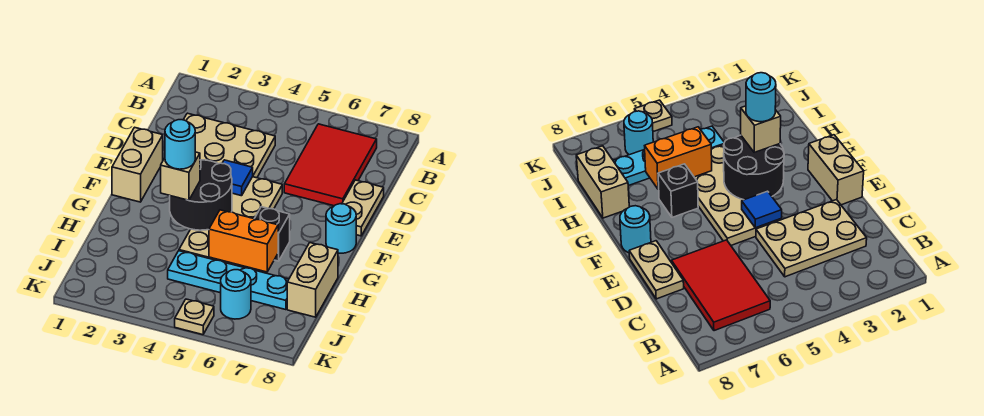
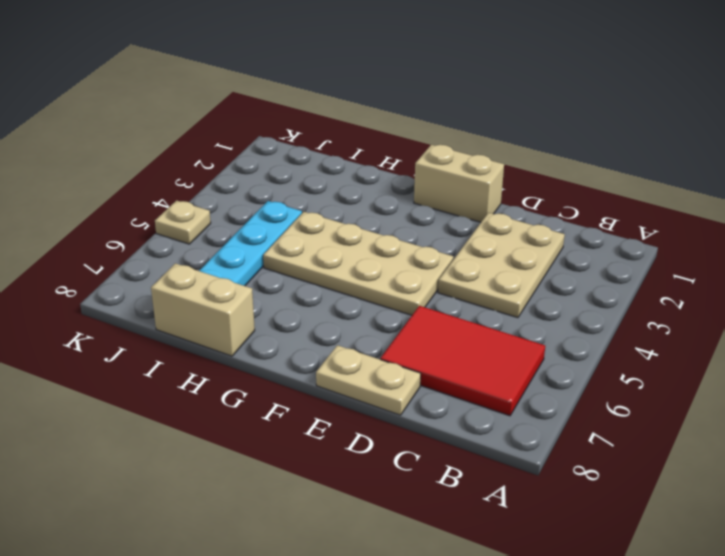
none -> cyan round brick F8 level 1
none -> black brick G6 level 1
none -> cyan round brick J6 level 1

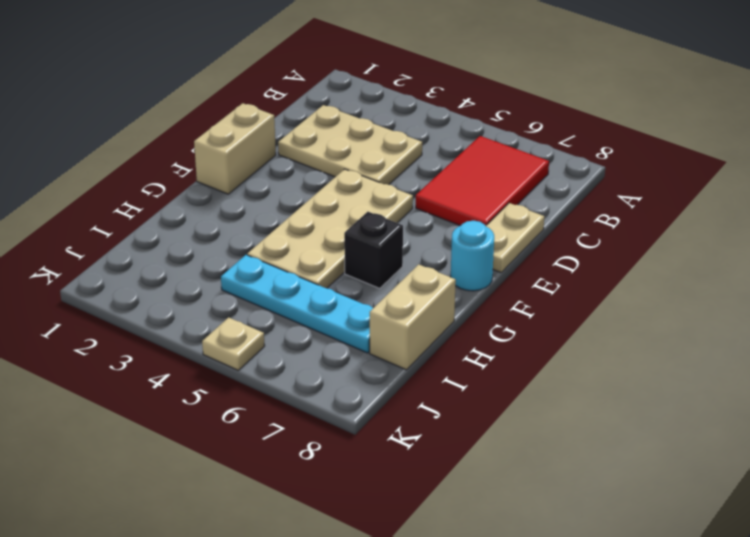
none -> cyan round brick J6 level 1
none -> blue tile E4 level 2
none -> black round brick F3:G4 level 2

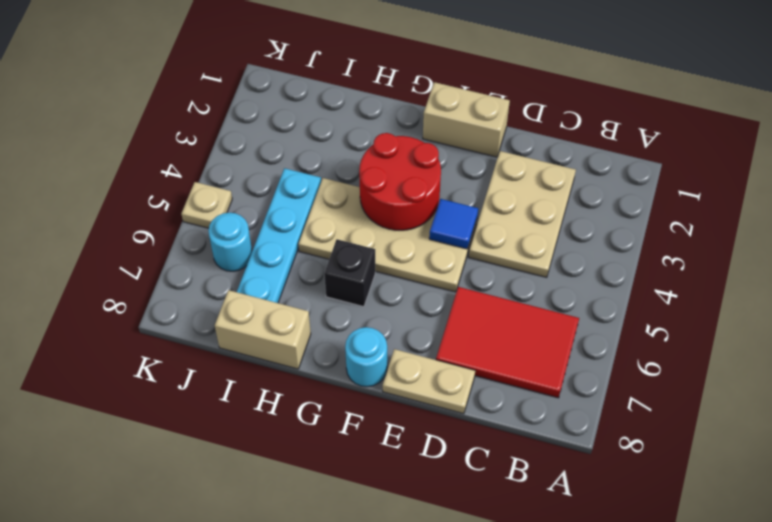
red round brick F3:G4 level 2 -> black round brick F3:G4 level 2
none -> orange brick H5:H6 level 2
none -> tan brick G3 level 3
none -> cyan round brick G3 level 4

